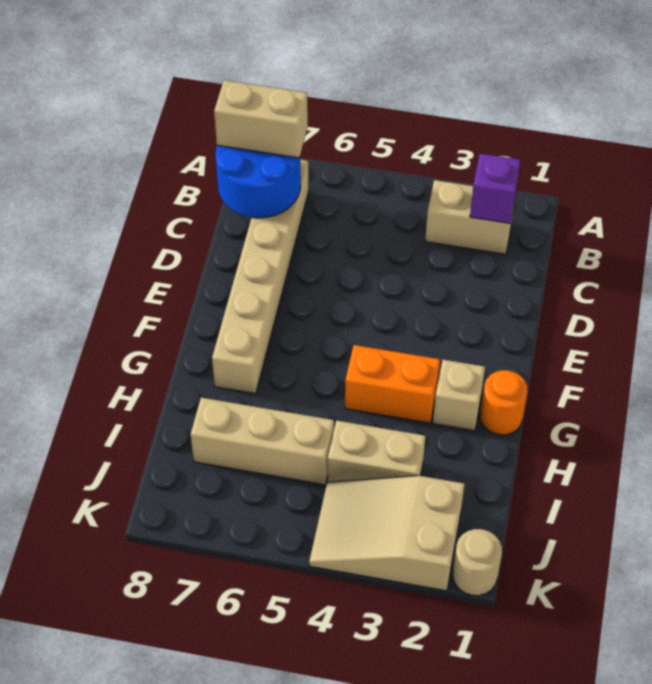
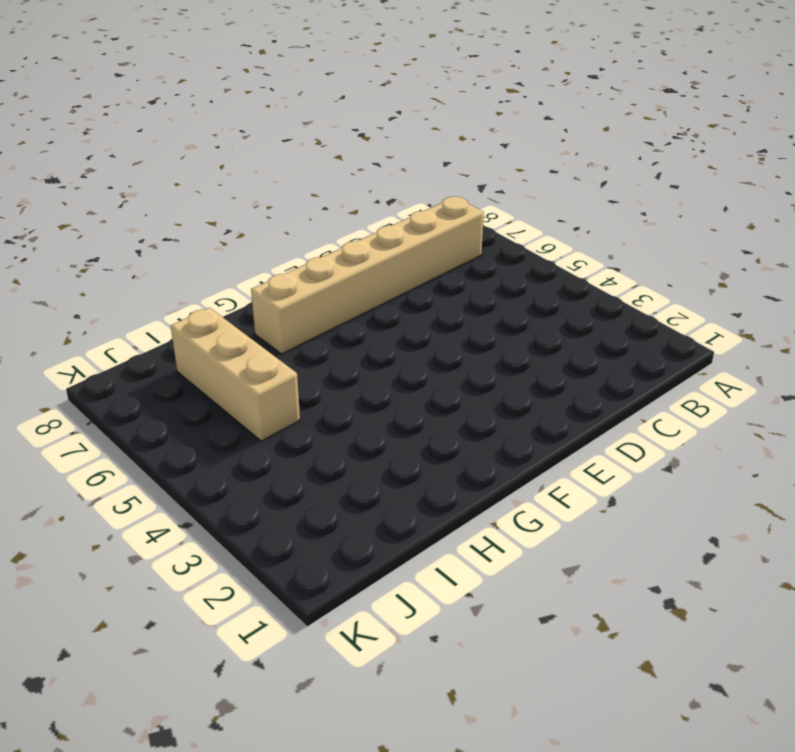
none -> tan brick B2:B3 level 1
none -> orange round brick G1 level 1
none -> tan brick G2 level 1

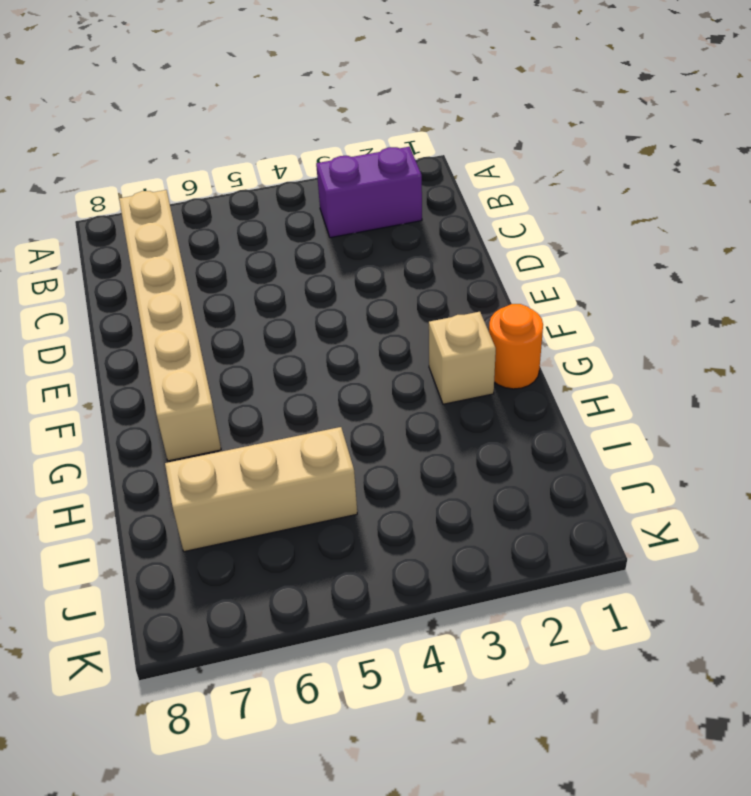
purple brick B2:B3 level 1 -> tan brick B2:B3 level 1
none -> orange brick G3:G4 level 1
none -> tan brick I3:I4 level 1
none -> tan slope J2:K4 level 1 top 2

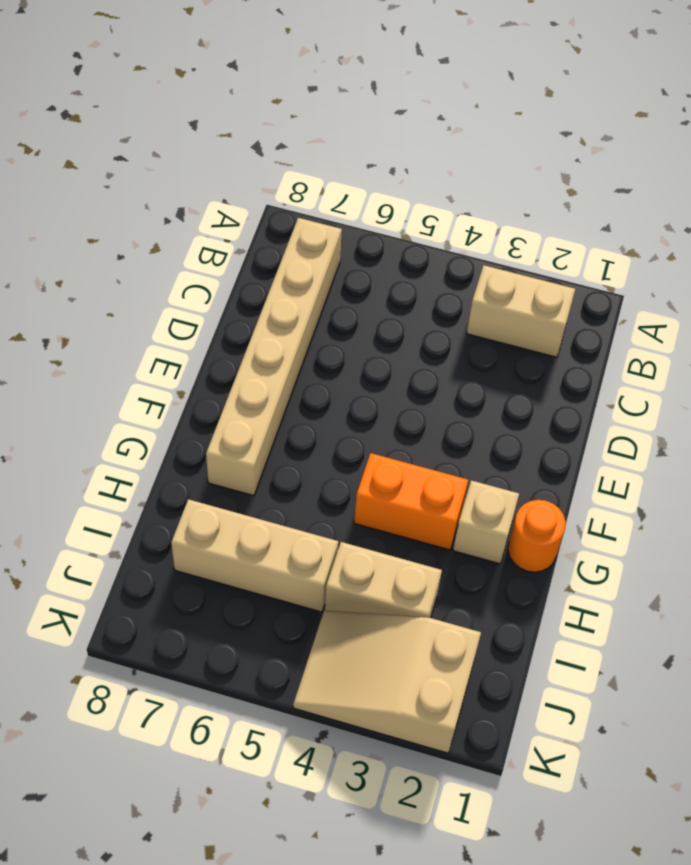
none -> tan round brick K1 level 1
none -> purple brick B2 level 2
none -> blue round brick B7:C8 level 2

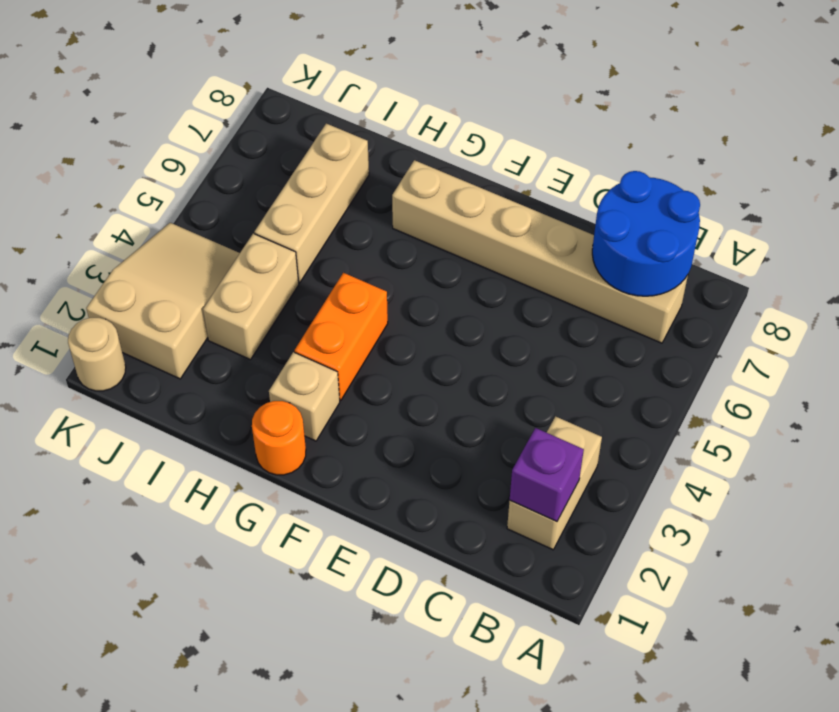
none -> tan brick B7:B8 level 3

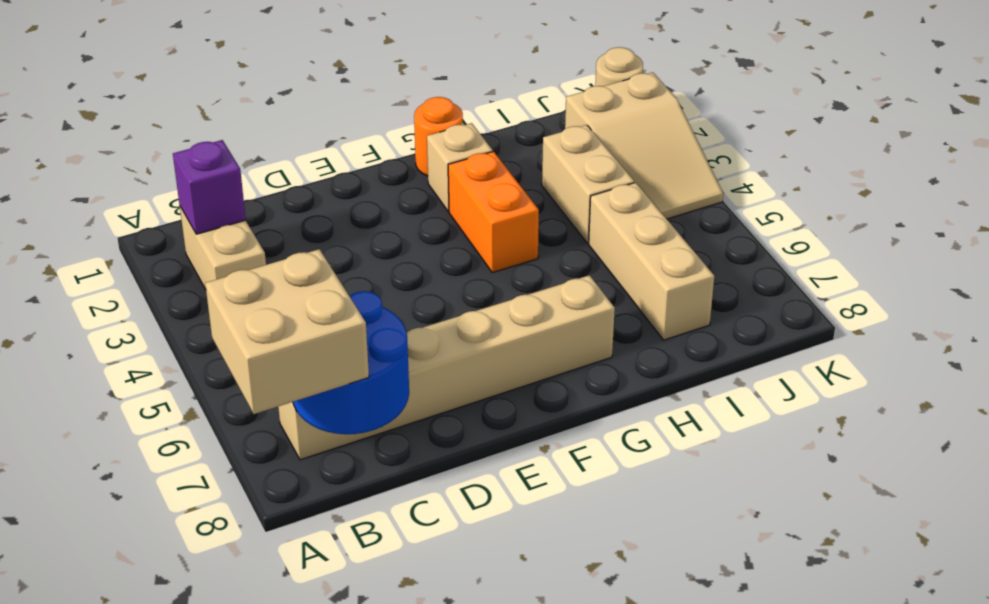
tan brick A7:B8 level 3 -> tan brick B7:B8 level 3

